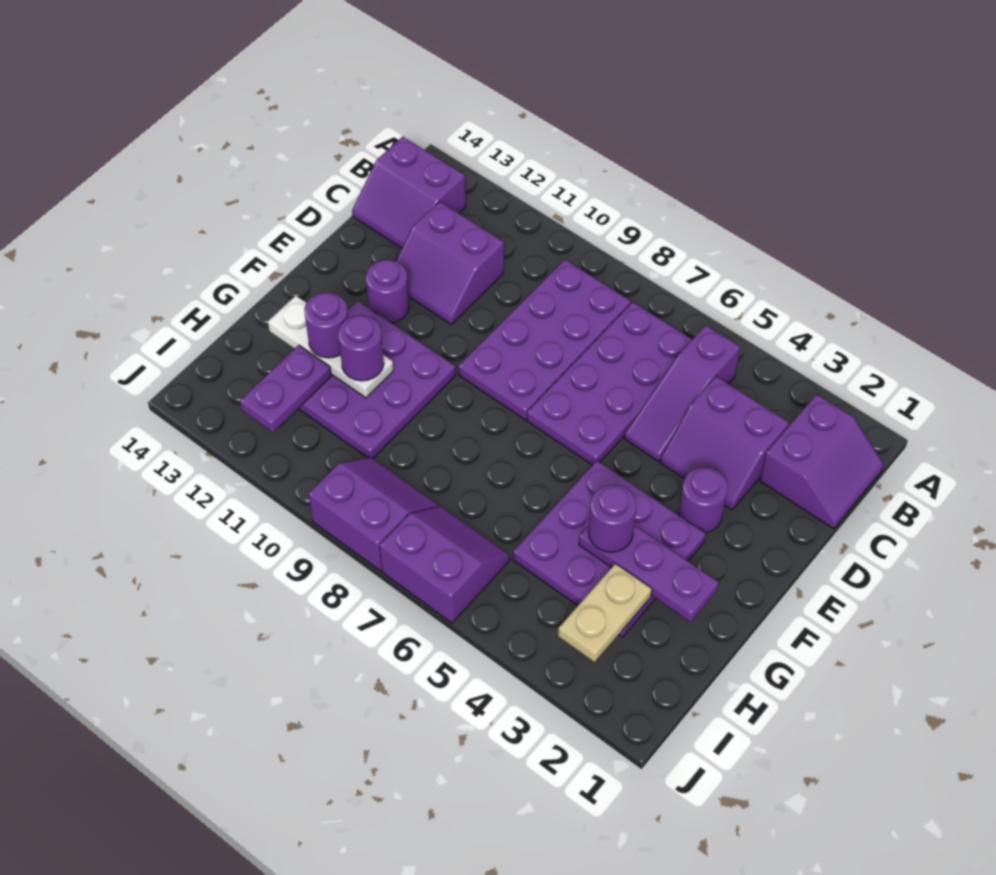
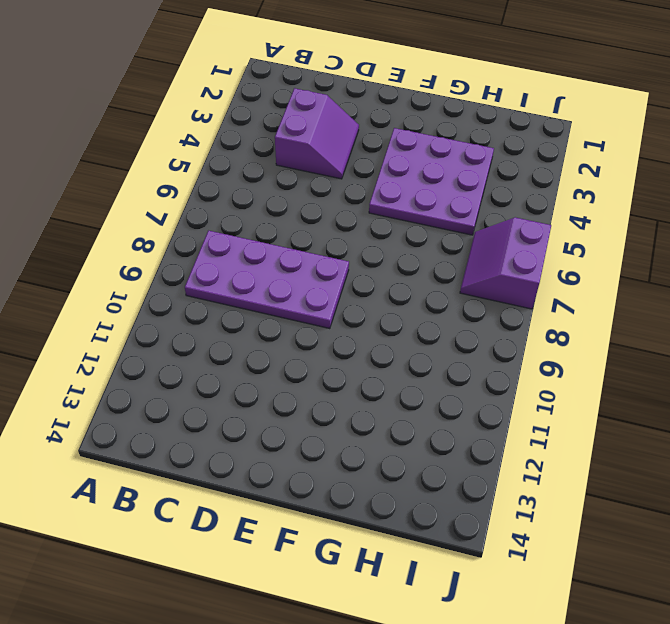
none -> purple slope B1:C2 level 1 top 2
none -> purple slope B5:D5 level 1 top B
none -> purple plate B6:E7 level 1

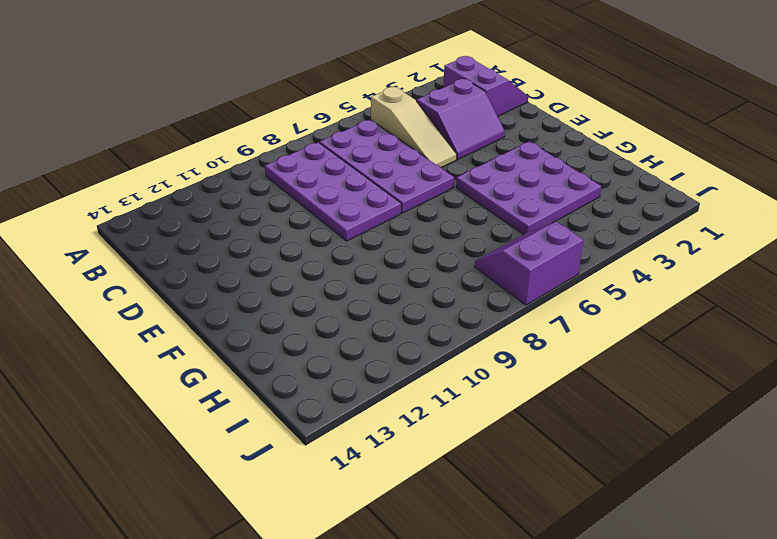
tan slope B5:D5 level 1 top B -> purple slope B5:D5 level 1 top B
none -> purple slope B13:C14 level 1 top B
none -> purple slope C11:D12 level 1 top C
none -> purple round brick E3 level 1

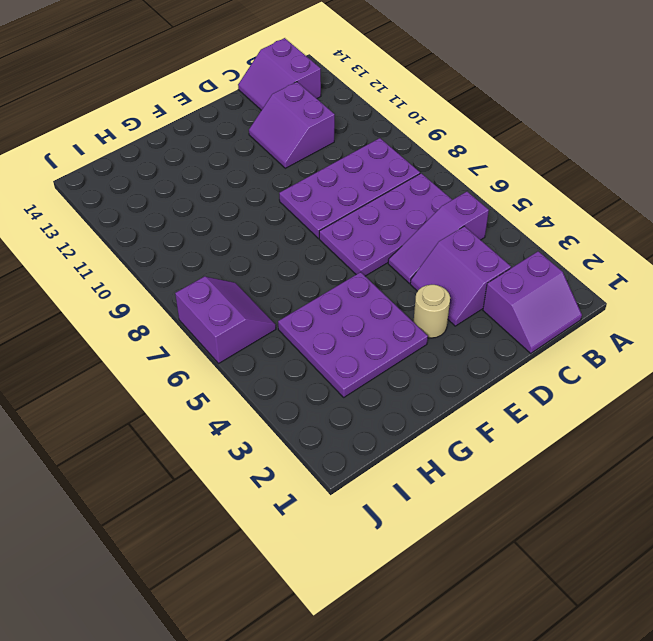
tan round brick E3 level 1 -> purple round brick E3 level 1
none -> purple round brick E12 level 1
none -> purple plate F10:H12 level 1
none -> purple slope I8:J9 level 1 top J

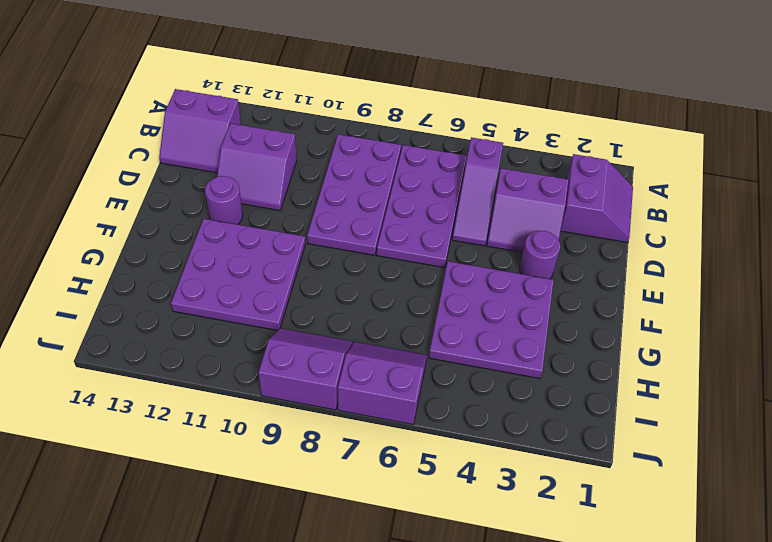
none -> purple plate G2:G4 level 2
none -> white plate G11:G13 level 2
none -> tan plate H3:I3 level 2

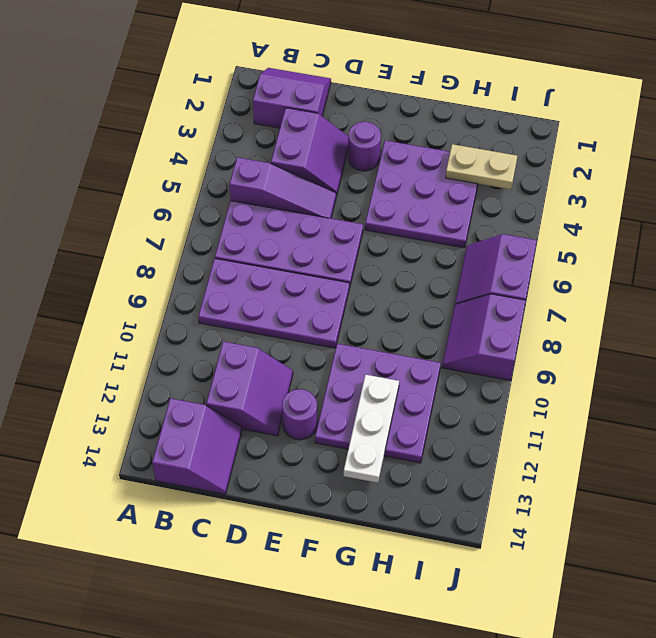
none -> purple plate G2:G4 level 2
none -> purple plate H12:I12 level 2
none -> purple round brick G4 level 3

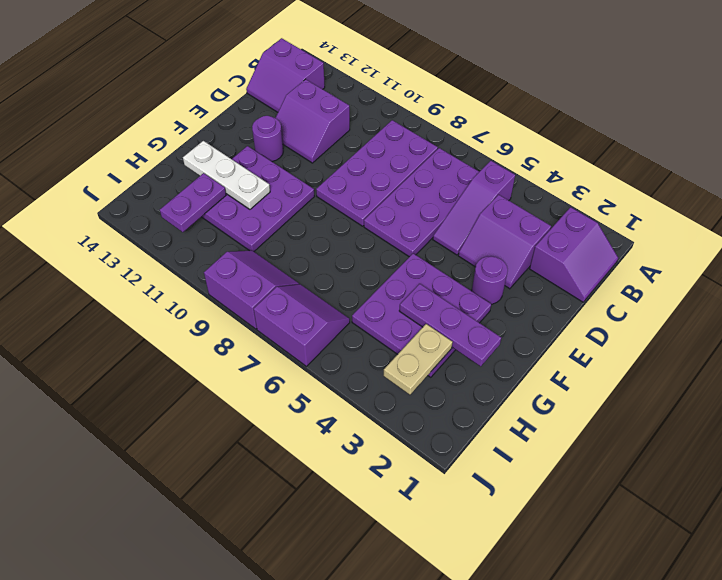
none -> purple round brick G4 level 3
none -> purple round brick G11 level 3
none -> purple round brick G12 level 3

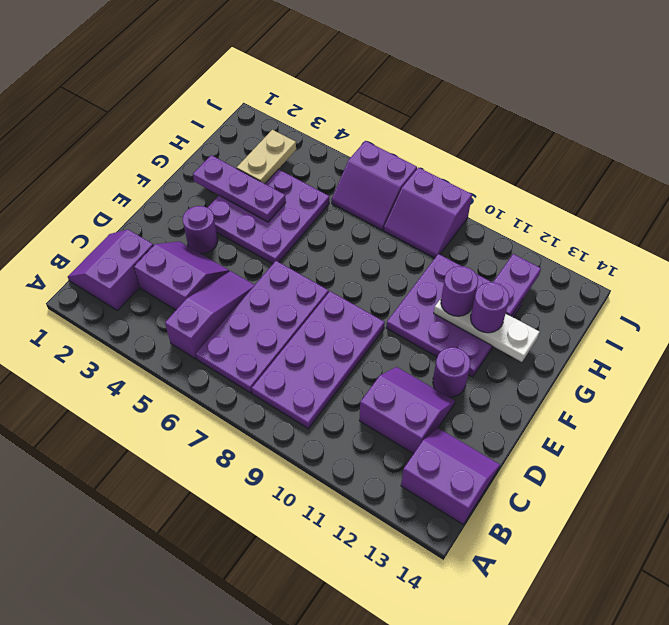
none -> purple round brick G4 level 3

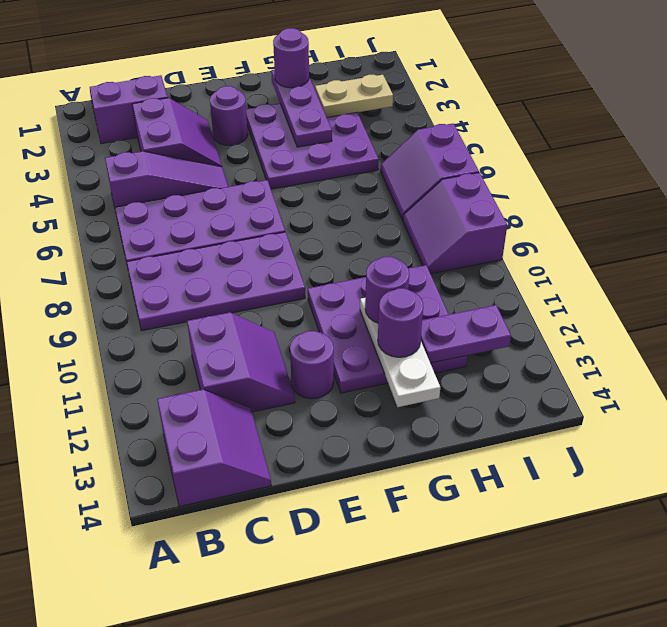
purple round brick G2 level 3 -> purple round brick G4 level 3

